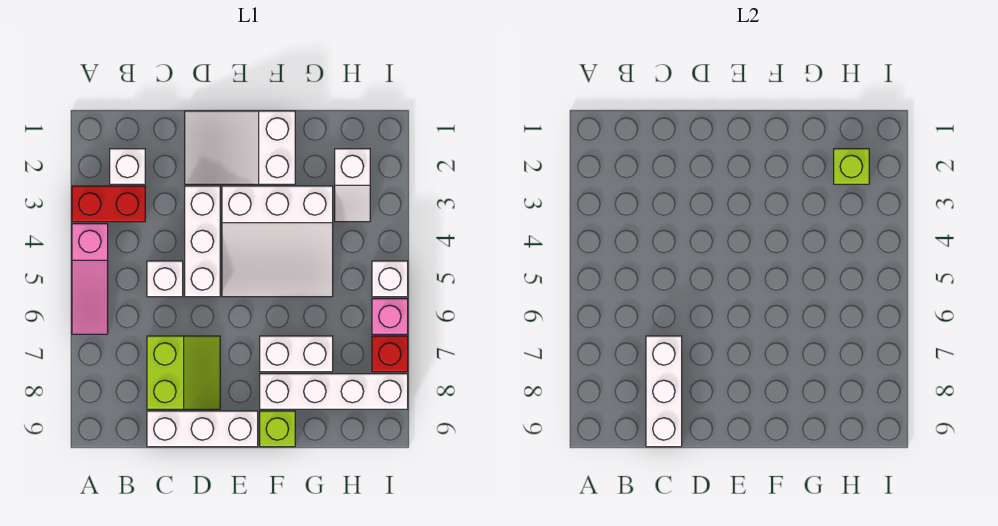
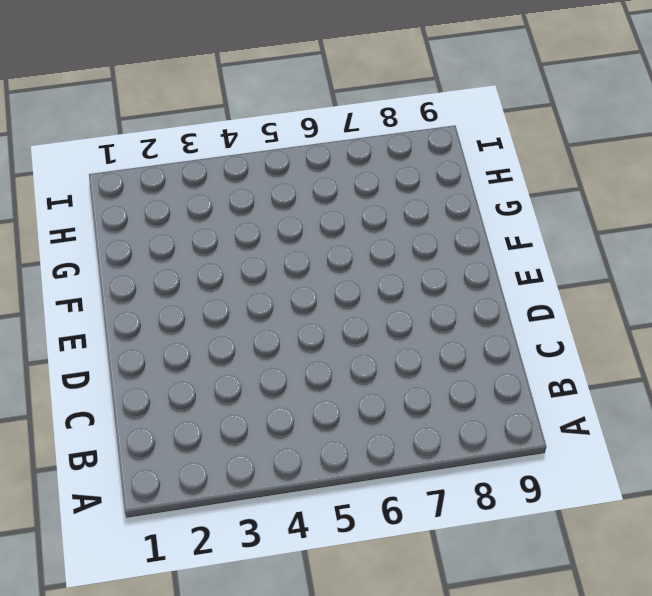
none -> red brick A3:B3 level 1
none -> pink slope A4:A6 level 1 top 4
none -> white brick B2 level 1

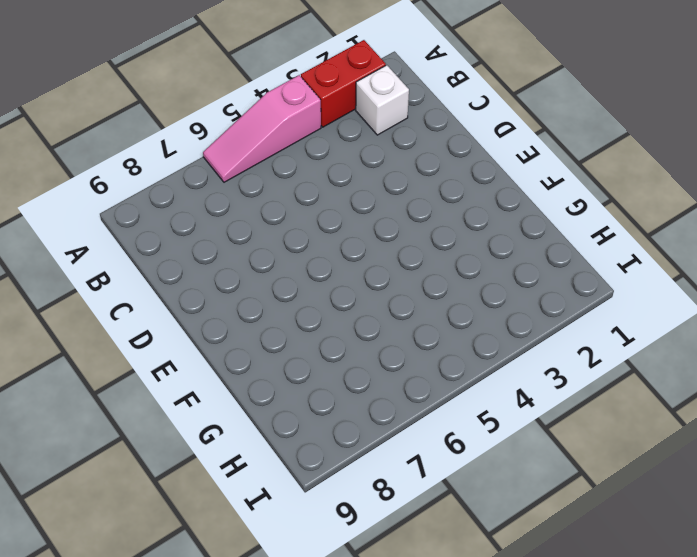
red brick A2:A3 level 1 -> red brick A3:B3 level 1
none -> white brick C5 level 1
none -> lime slope C7:D8 level 1 top C
none -> white brick C9:E9 level 1

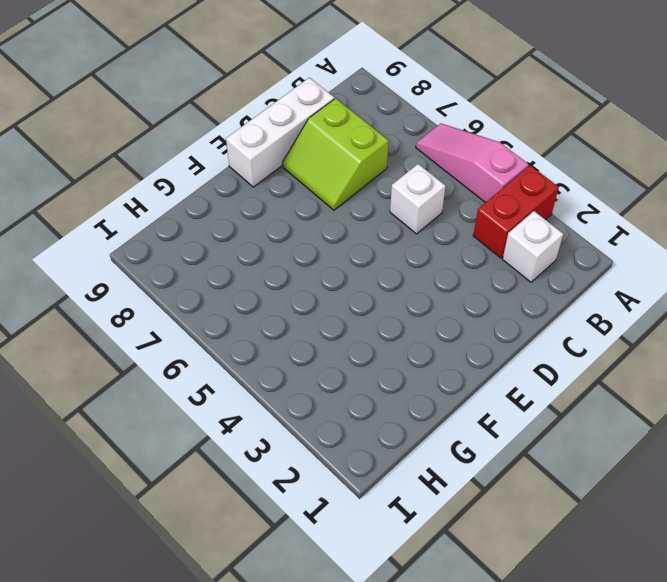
none -> white slope D1:F2 level 1 top F
none -> white brick D3:D5 level 1
none -> white slope E3:G5 level 1 top 3

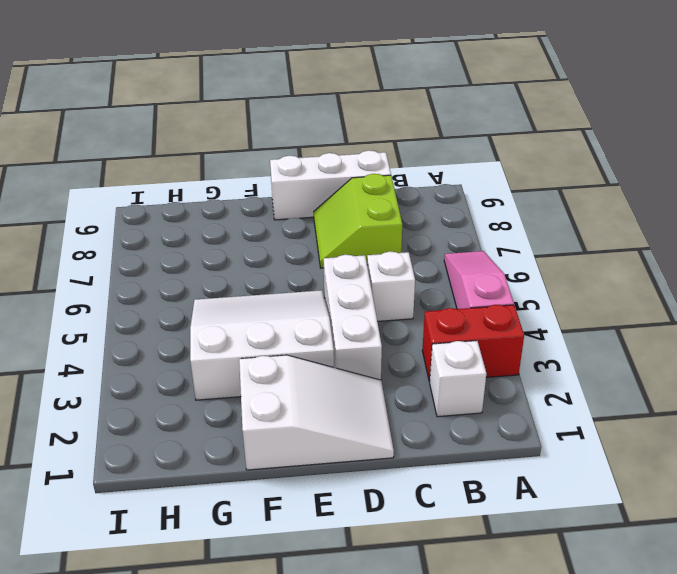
none -> white brick F7:G7 level 1
none -> white brick F8:I8 level 1
none -> lime brick F9 level 1

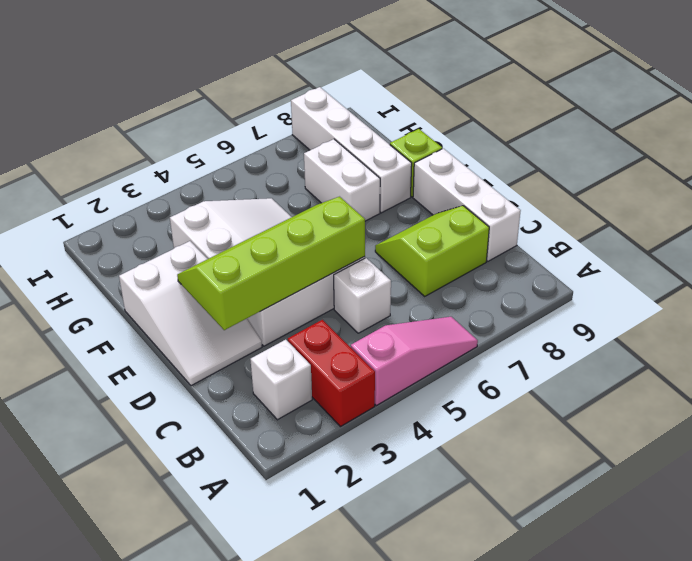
lime slope D2:E5 level 2 top D -> none
none -> white slope H2:H3 level 1 top 2
none -> white brick I5 level 1
none -> pink brick I6 level 1

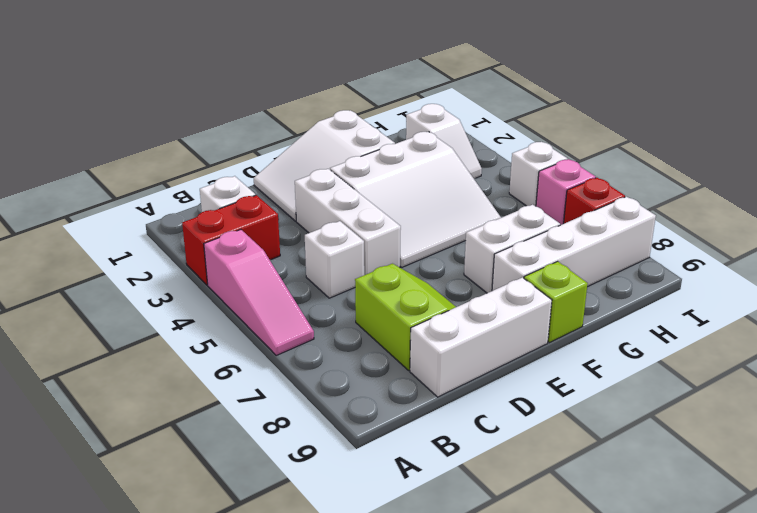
none -> white brick C7:C9 level 2
none -> lime brick H2 level 2

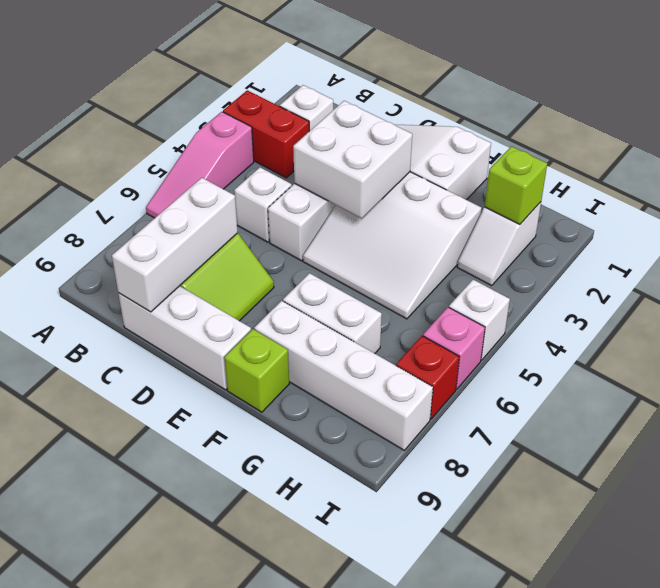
white brick D3:E4 level 2 -> none

